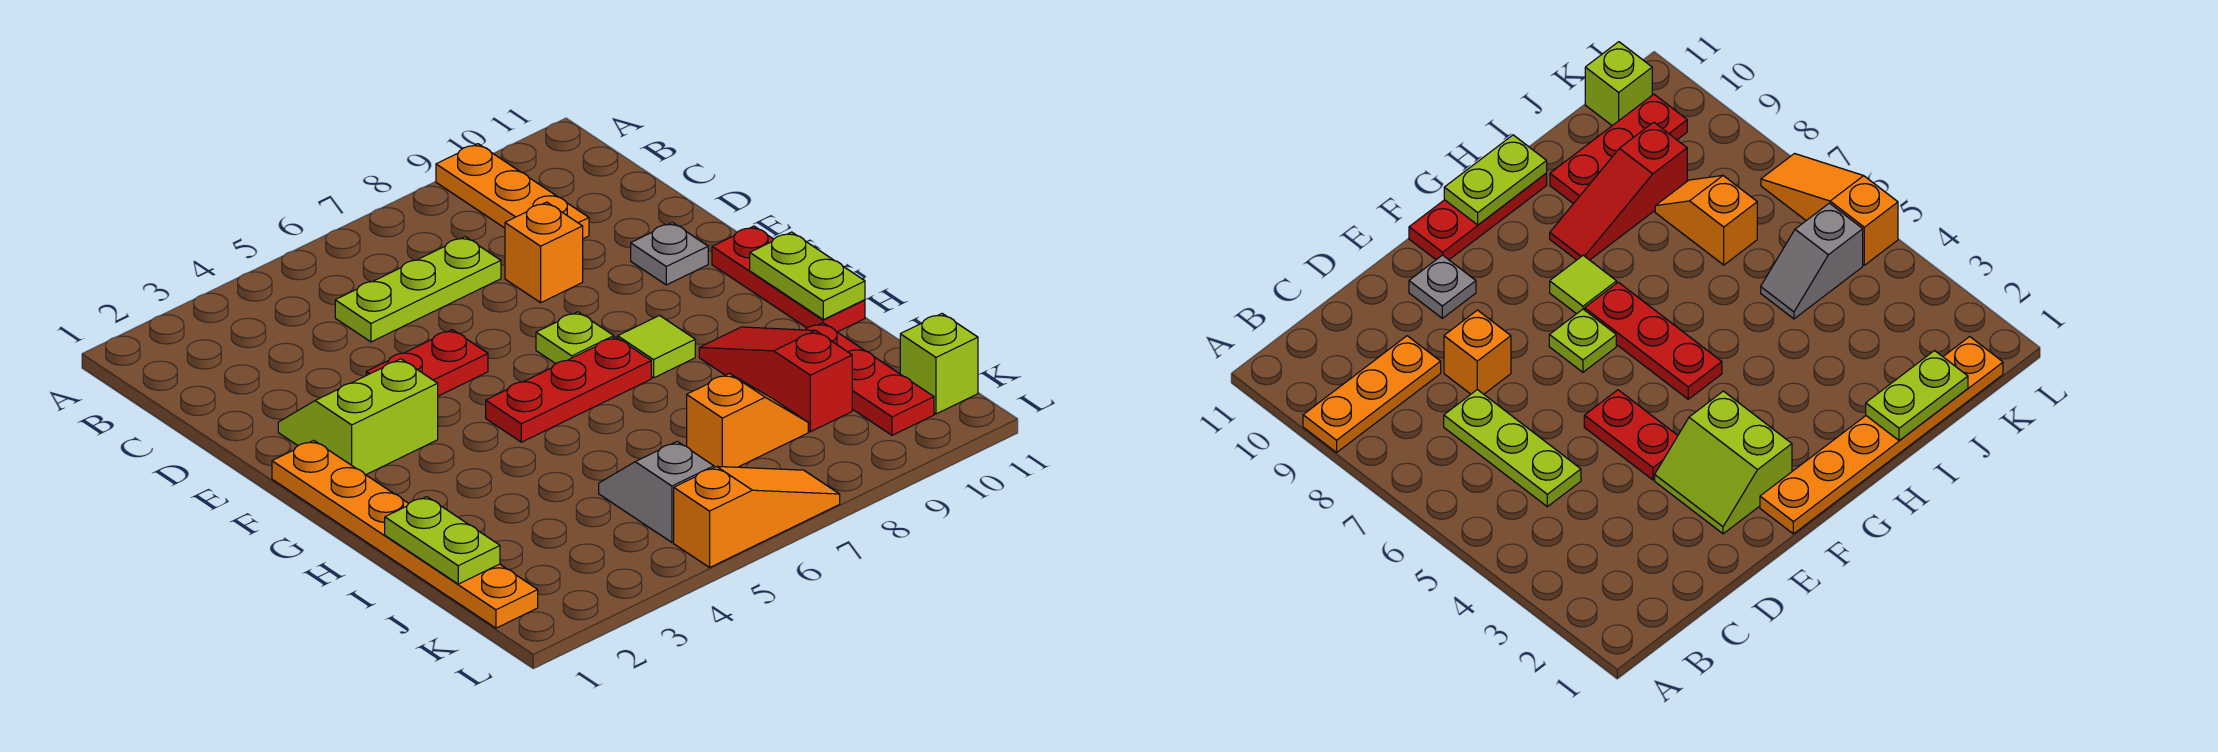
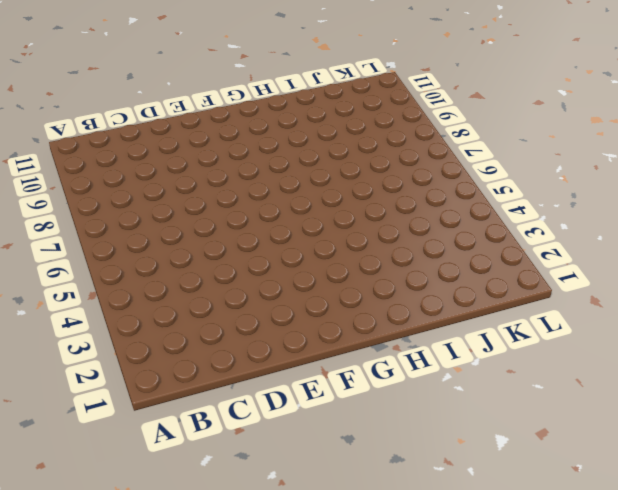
none -> orange plate A9:C9 level 1
none -> lime plate C5:C7 level 1
none -> orange brick D8 level 1

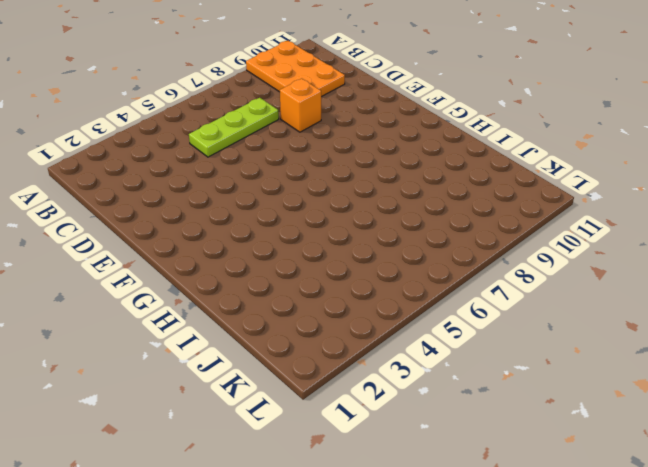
orange plate A9:C10 level 1 -> orange plate A9:C9 level 1
none -> lime slope E2:F3 level 1 top F
none -> red plate E4:E5 level 1
none -> grey plate E10 level 1

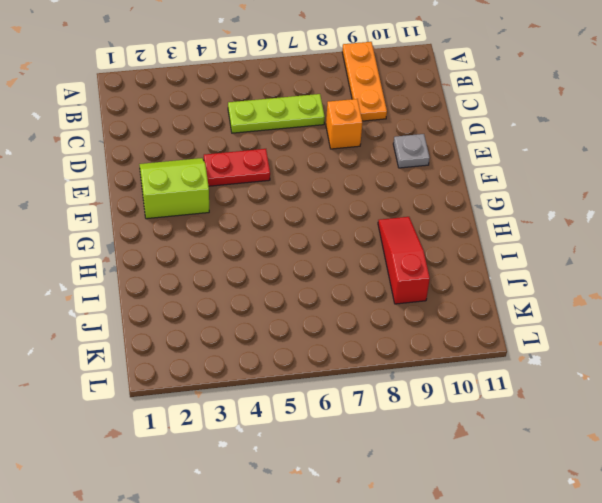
none -> orange plate F1:K1 level 1
none -> lime plate F7 level 1
none -> red plate F11:H11 level 1

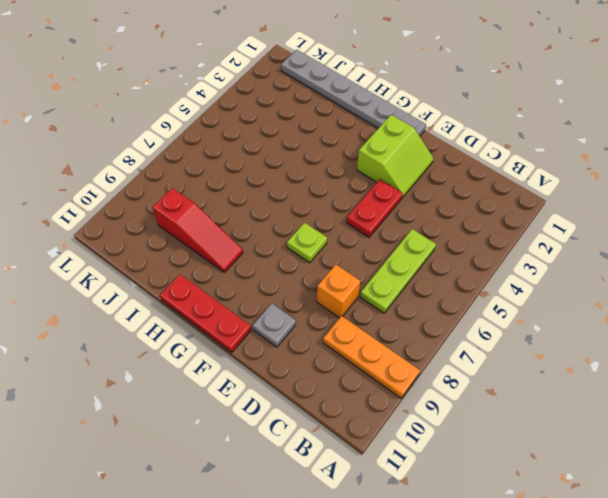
grey plate F1:K1 level 1 -> orange plate F1:K1 level 1
none -> red plate G5:G7 level 1
none -> lime tile G8 level 1
none -> red plate I10:K10 level 1

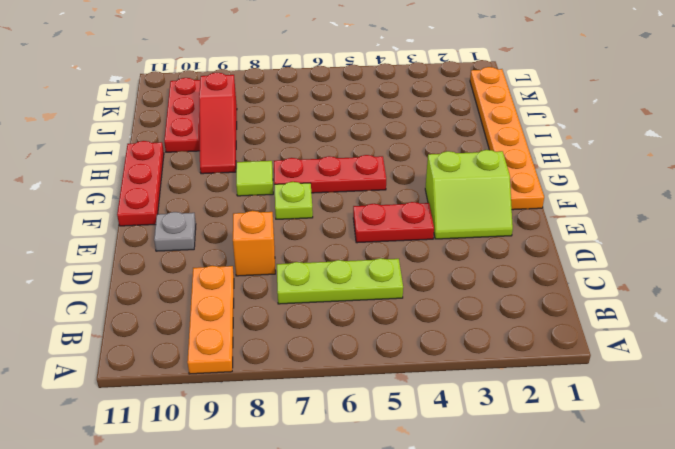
none -> grey slope J5:K5 level 1 top K
none -> orange slope J7:J8 level 1 top 7
none -> lime brick K11 level 1

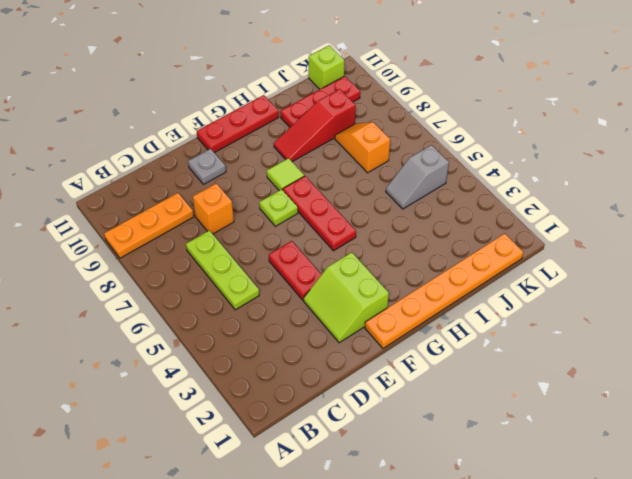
none -> orange slope L5:L7 level 1 top 5
none -> lime plate G11:H11 level 2
none -> lime plate I1:J1 level 2

